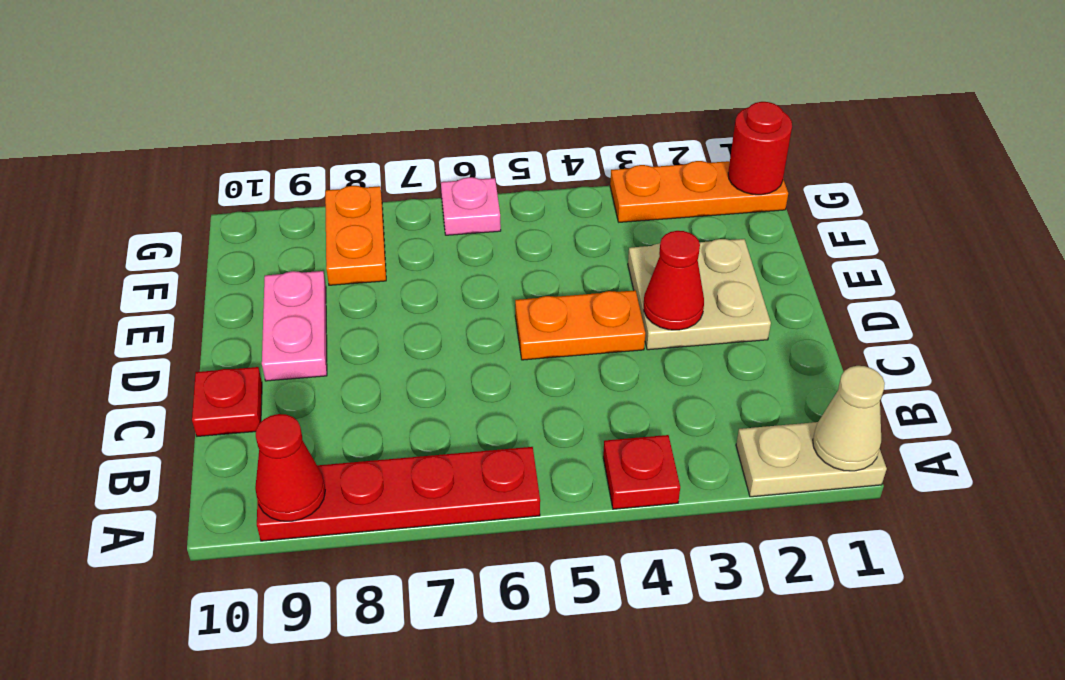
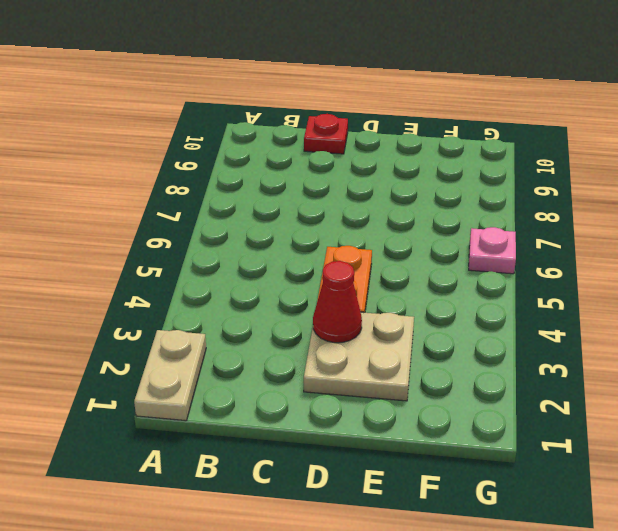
none -> red plate A4 level 1
none -> red plate A6:A9 level 1
none -> pink plate D9:E9 level 1

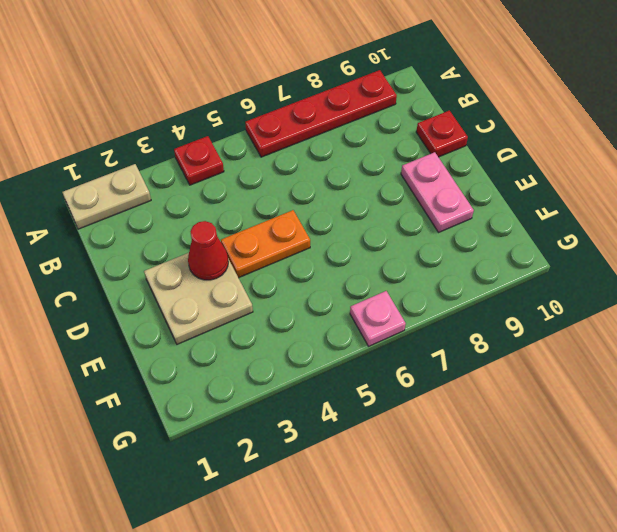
none -> orange plate F8:G8 level 1
none -> orange plate G1:G3 level 1
none -> tan cone A1 level 2

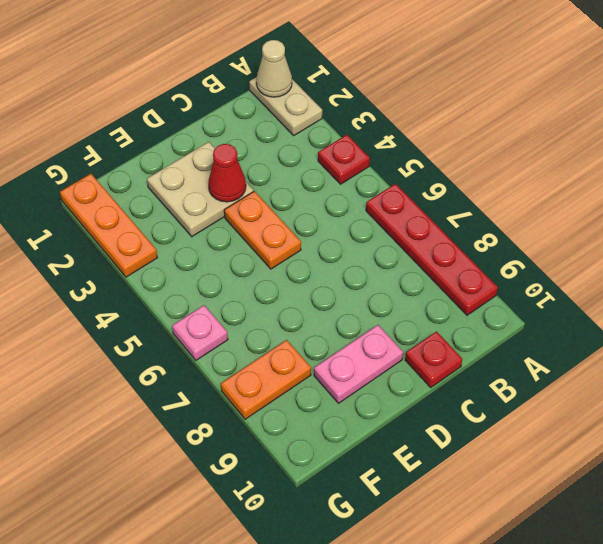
none -> red cone A9 level 2
none -> red round brick G1 level 2

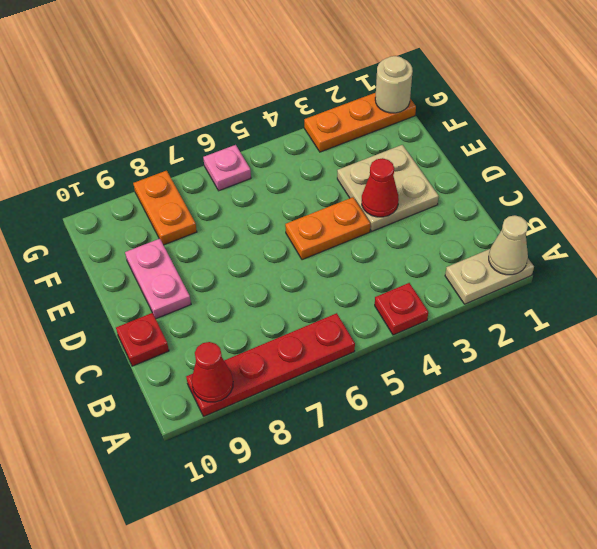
tan round brick G1 level 2 -> red round brick G1 level 2

